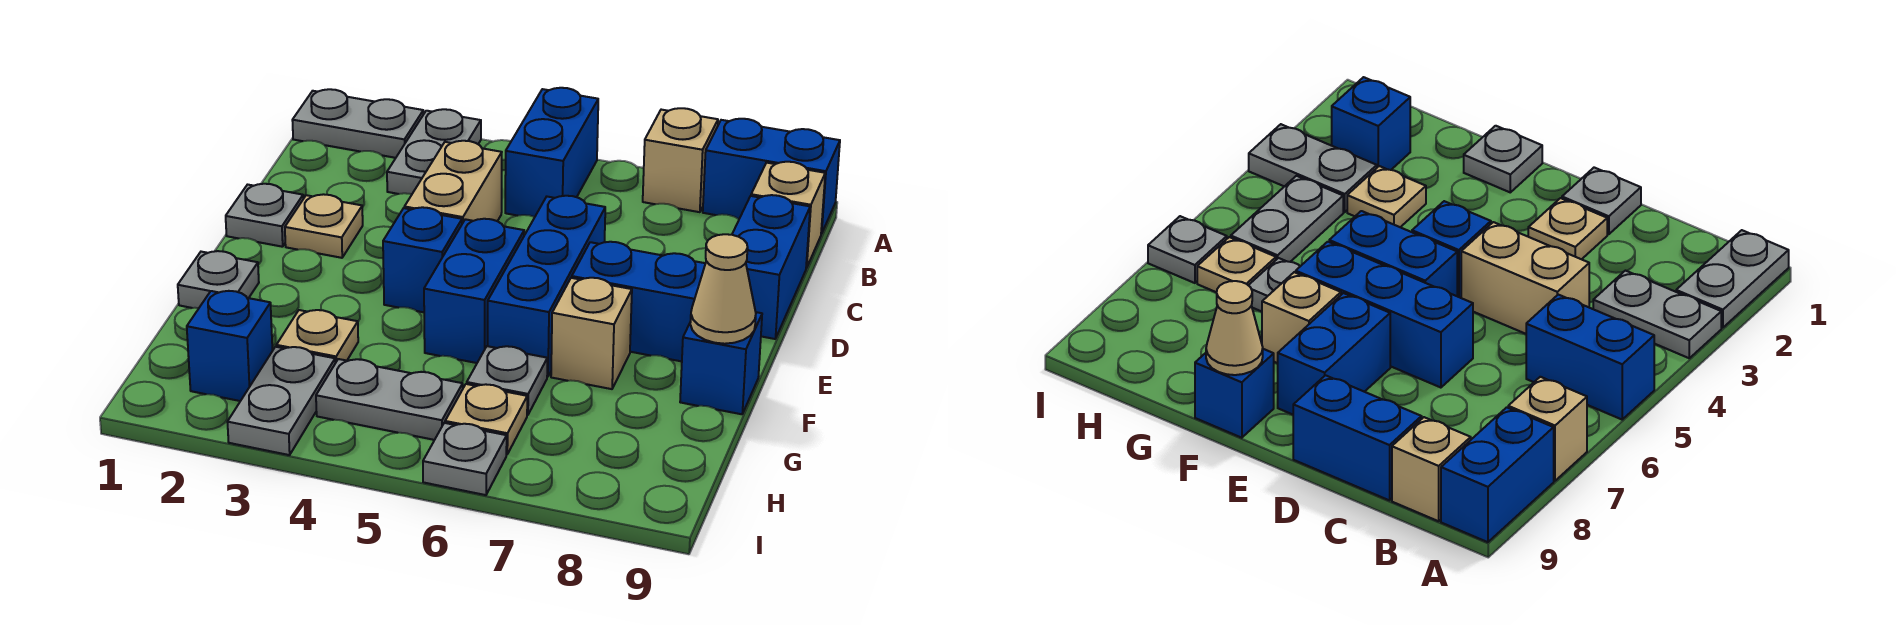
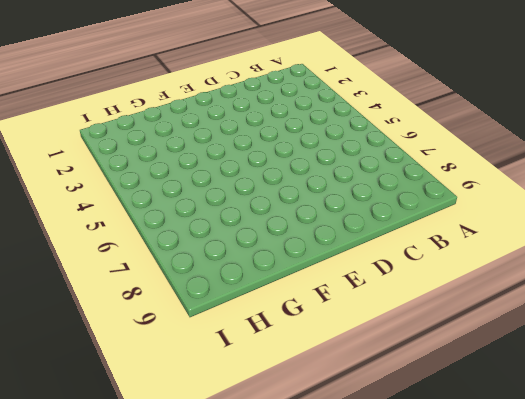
none -> grey plate A1:A2 level 1
none -> grey plate A3:B3 level 1
none -> blue brick A5:B5 level 1

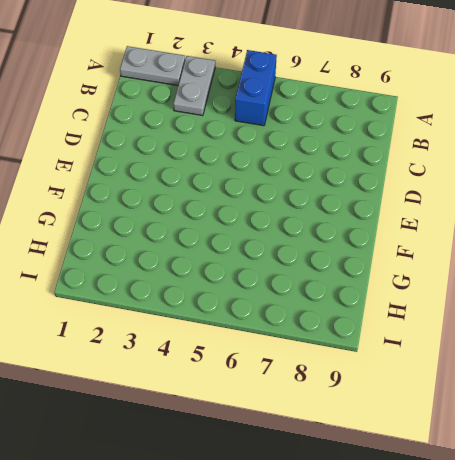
none -> tan brick A7 level 1
none -> blue brick A8:A9 level 1
none -> tan brick B9 level 1

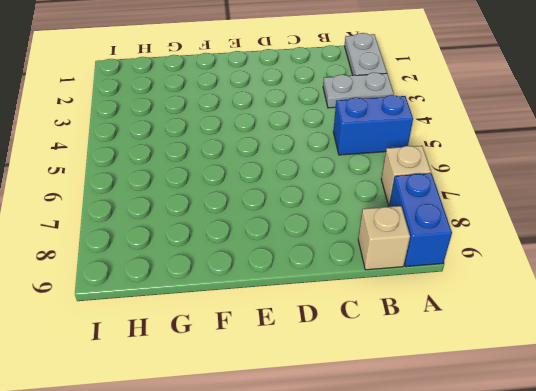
none -> tan brick C4:D4 level 1
none -> blue brick C9:D9 level 1
none -> grey plate D1 level 1

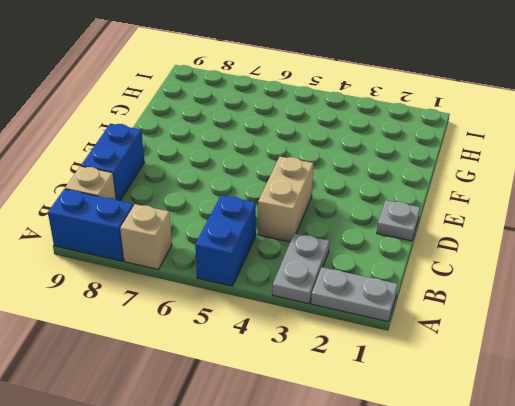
none -> tan plate D2 level 1
none -> blue brick D6:F6 level 1
none -> blue brick E4 level 1

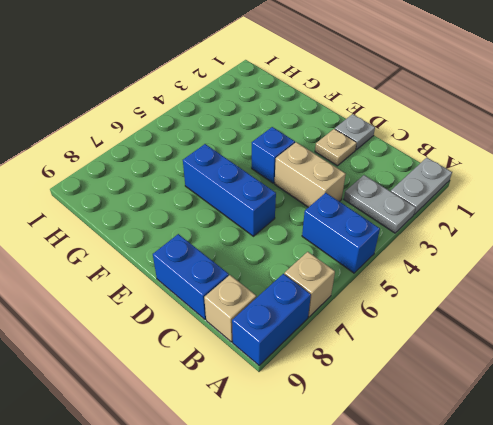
none -> blue brick E5:F5 level 1
none -> blue brick E7:E8 level 1
none -> grey plate F1 level 1

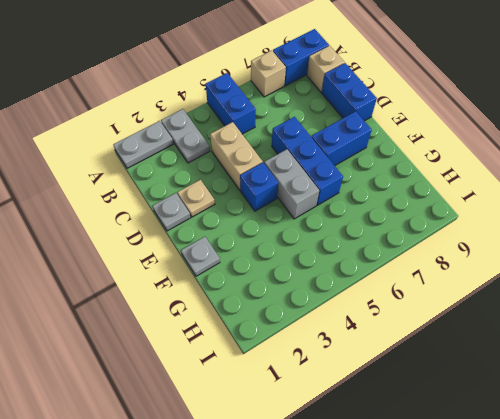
grey brick E5:F5 level 1 -> blue brick E5:F5 level 1
none -> tan brick F7 level 1
none -> blue brick F9 level 1
none -> tan plate G3 level 1

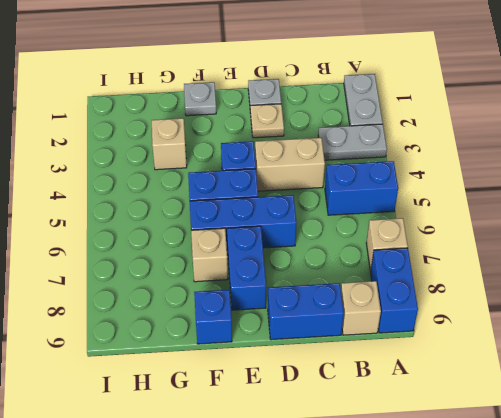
tan brick G3 level 1 -> tan plate G3 level 1
none -> grey plate G6 level 1
none -> blue brick H2 level 1
none -> grey plate H3:I3 level 1

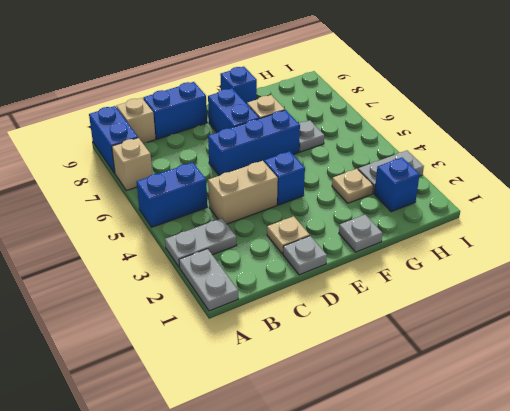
none -> blue brick E5:F5 level 1
none -> grey plate H4:H5 level 1
none -> tan plate H6 level 1

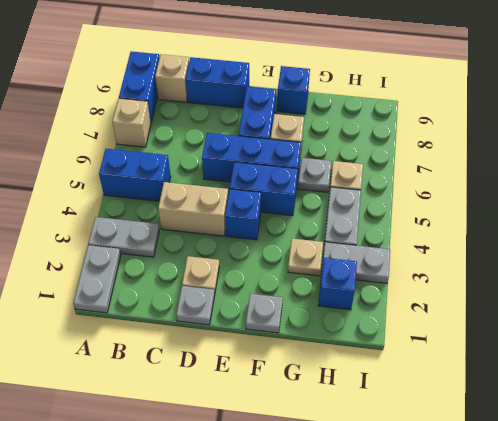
none -> grey plate I6 level 1
none -> tan cone F9 level 2

